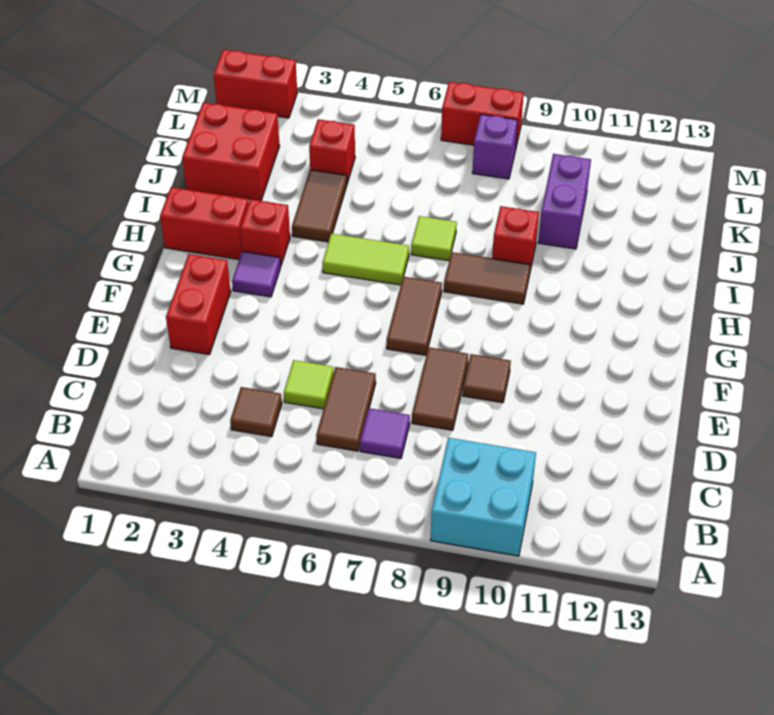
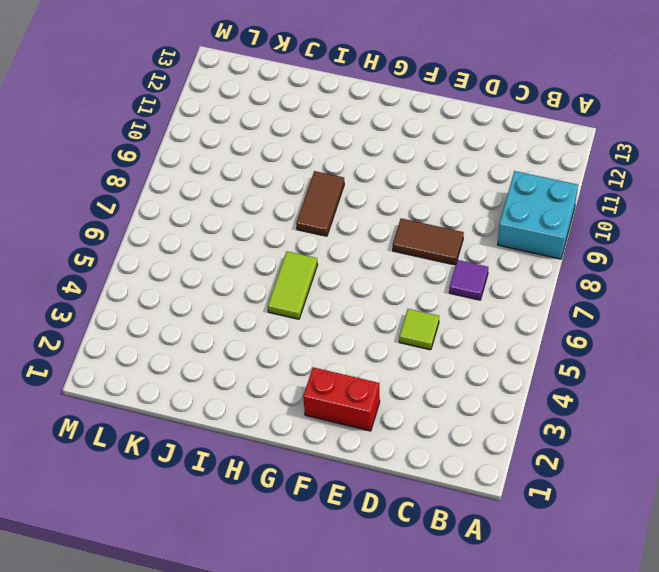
none -> brown tile C4 level 1
none -> brown tile C6:D6 level 1
none -> brown tile E9 level 1

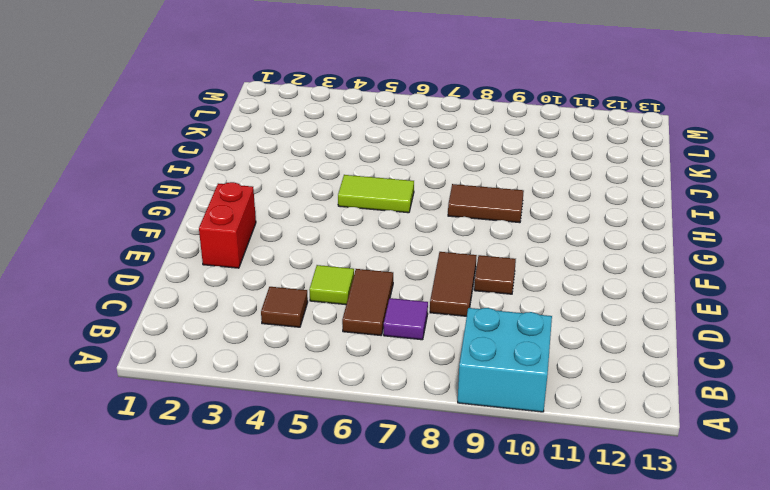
none -> brown tile F7:G7 level 1
none -> purple tile G3 level 1
none -> red brick H1:H2 level 1

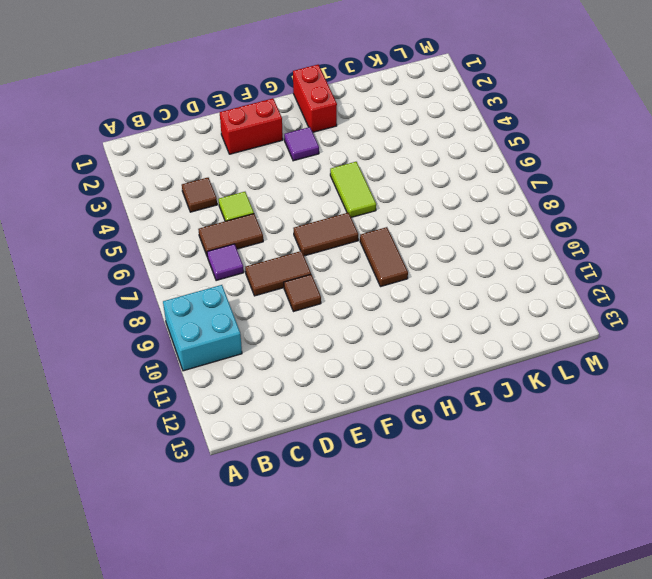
none -> red brick H3 level 1
none -> brown tile I4:J4 level 1
none -> lime tile I7 level 1

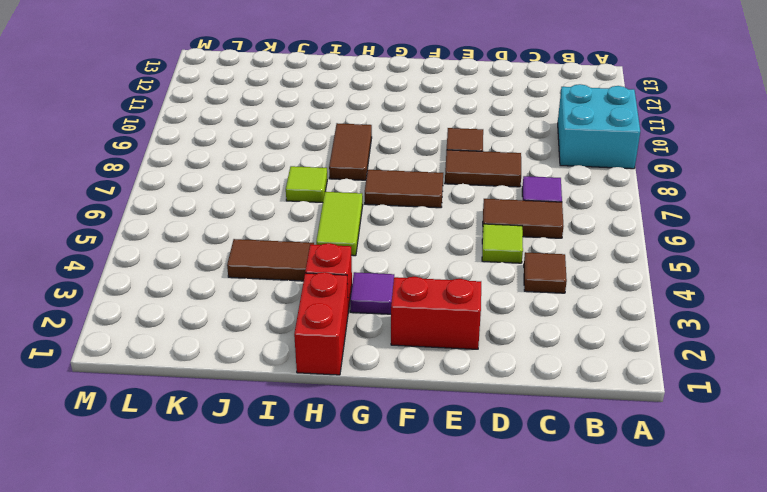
none -> red brick I9 level 1
none -> red brick J1:K2 level 1
none -> purple brick J10:K10 level 1

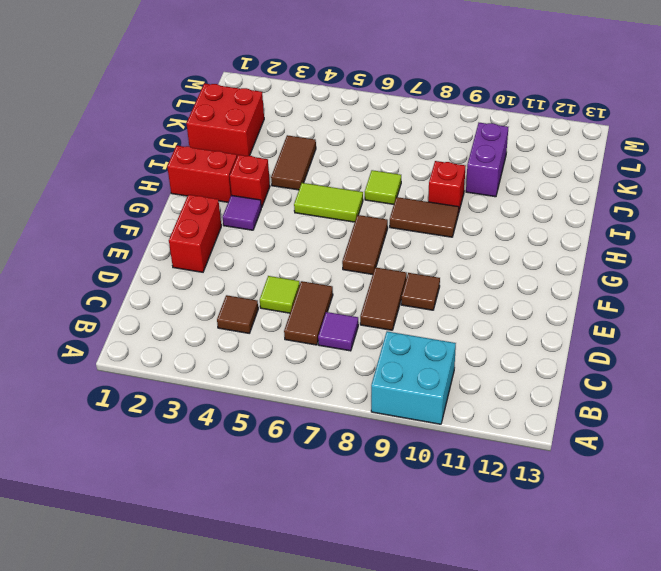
none -> red brick K4 level 1
none -> purple brick L8 level 1
none -> red brick M1:M2 level 1

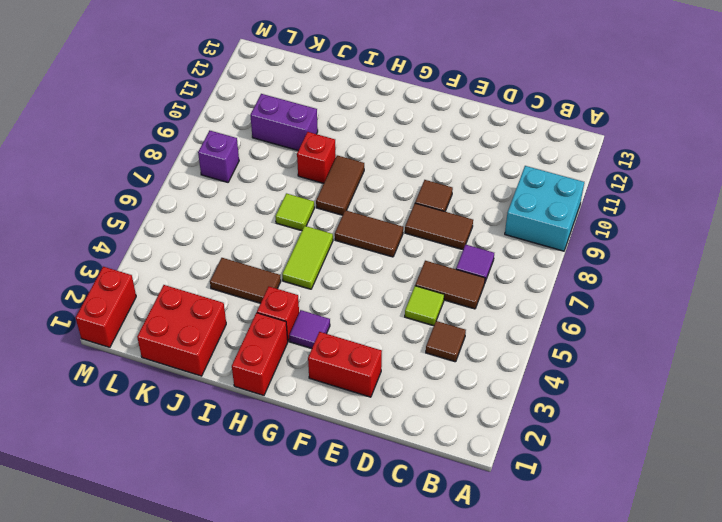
none -> red brick K4 level 1
none -> red brick M7:M8 level 1

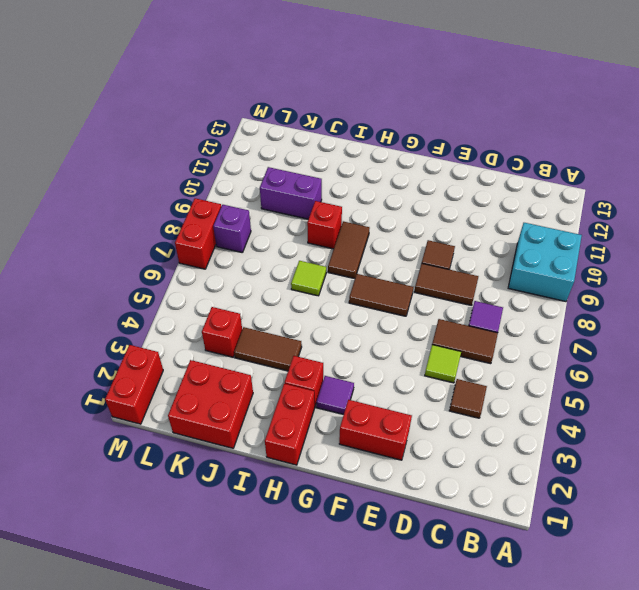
none -> lime tile H5:H6 level 1

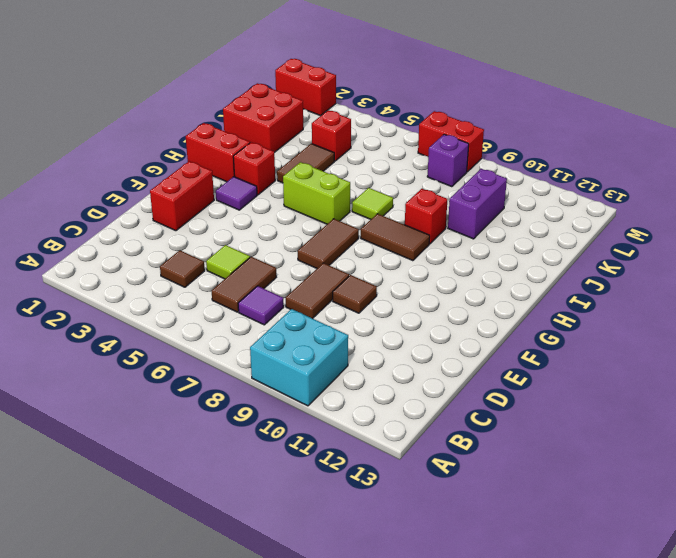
lime brick H5:H6 level 1 -> lime tile H5:H6 level 1

